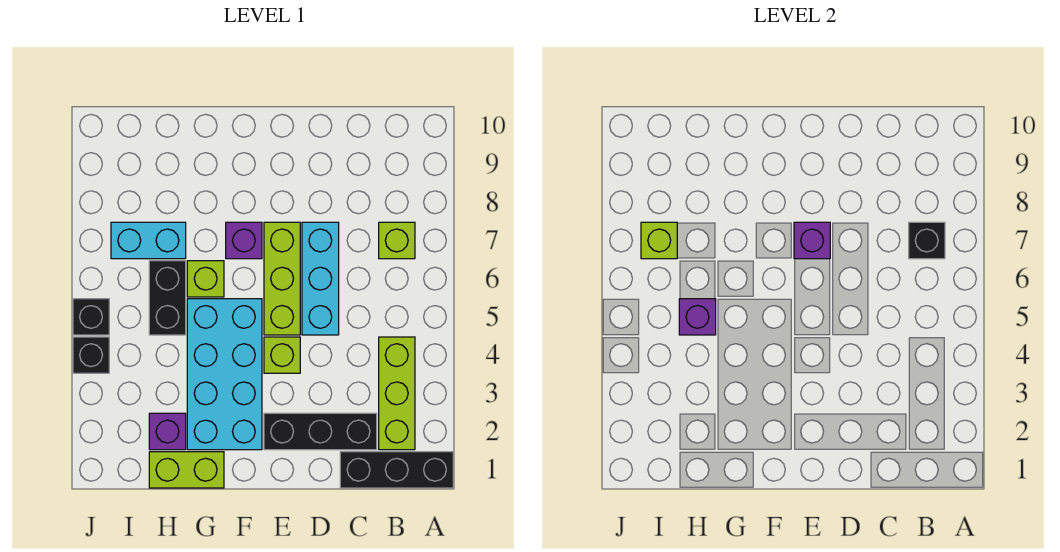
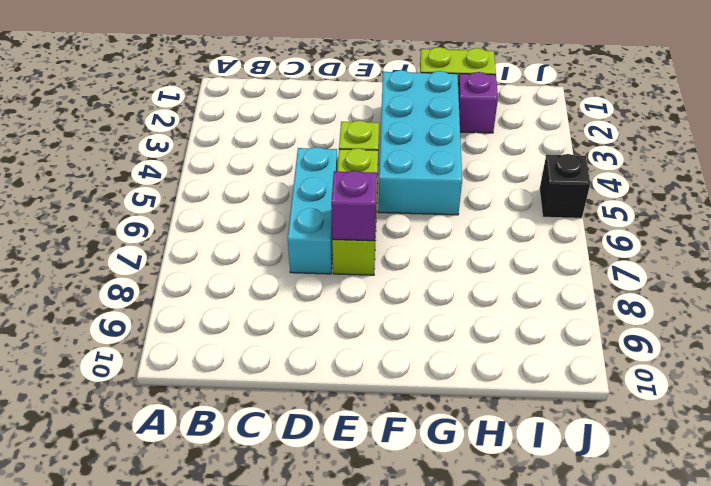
none -> black brick A1:C1 level 1
none -> lime brick B2:B4 level 1
none -> lime brick B7 level 1

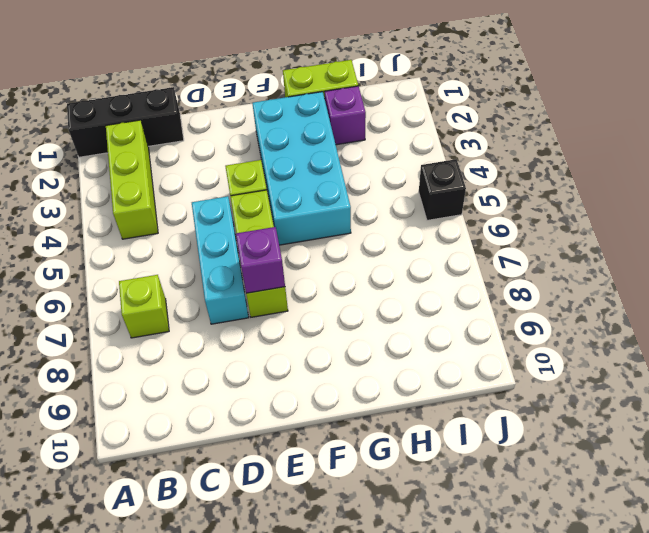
none -> black brick C2:E2 level 1
none -> purple brick F7 level 1
none -> lime brick G6 level 1

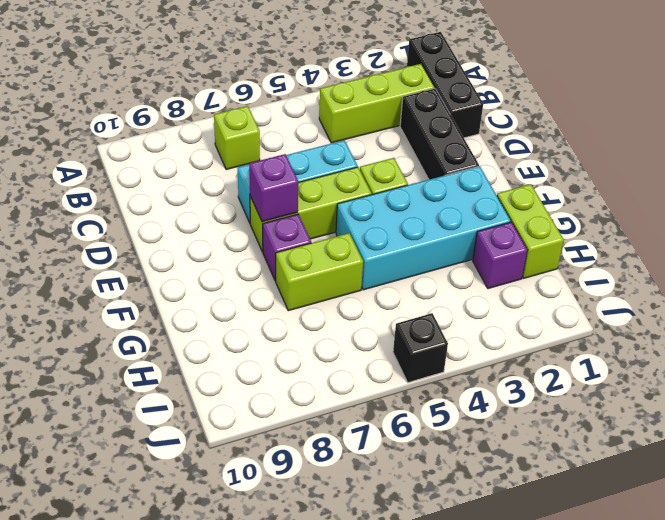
lime brick G6:G7 level 1 -> lime brick G6 level 1
none -> black brick H5:H6 level 1
none -> cyan brick H7:I7 level 1
none -> black brick J4 level 1

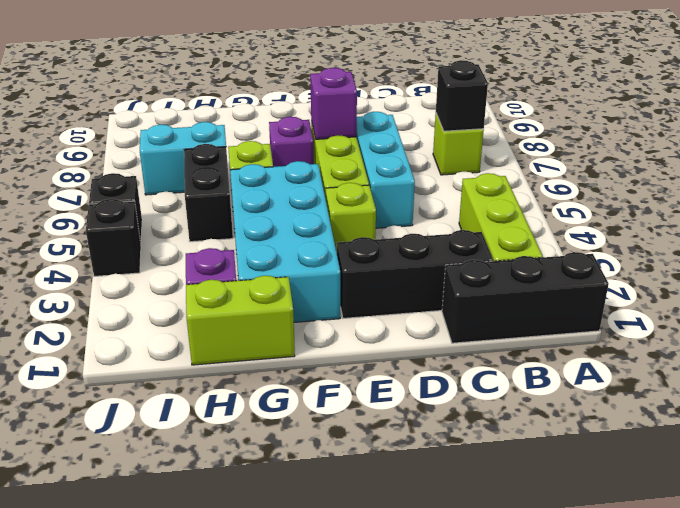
none -> purple brick H5 level 2
none -> lime brick I7 level 2

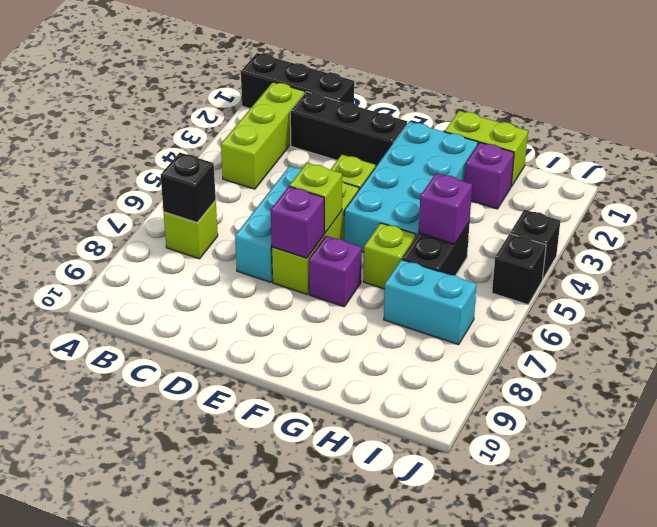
lime brick E6 level 2 -> lime brick I7 level 2

